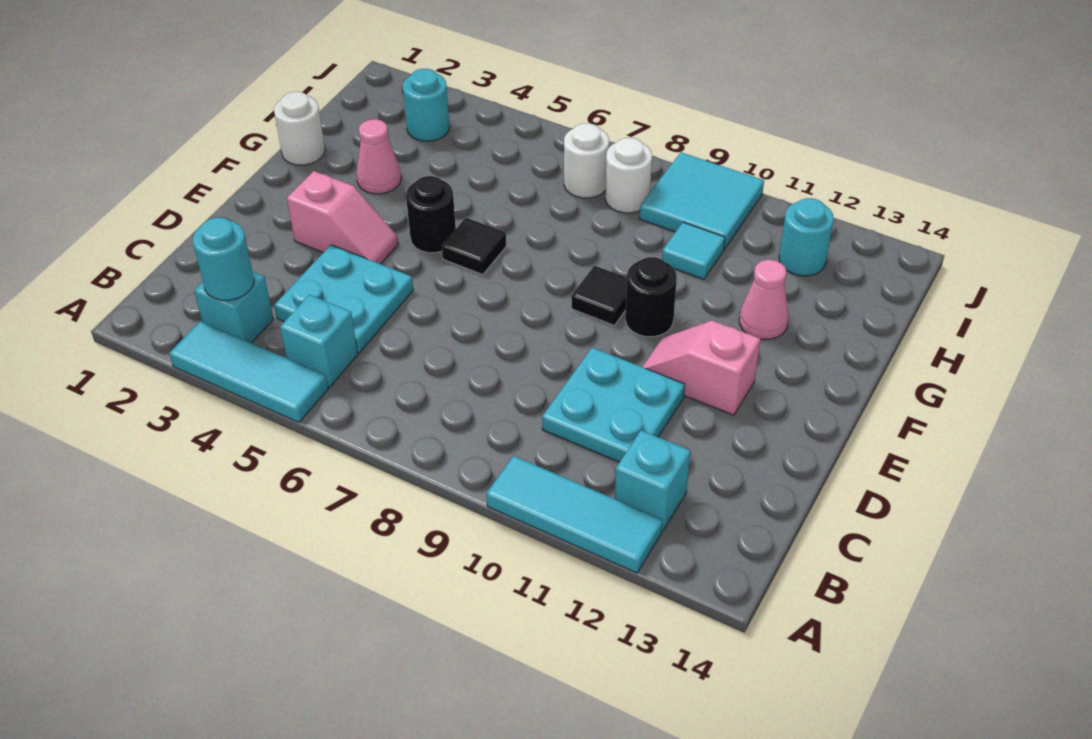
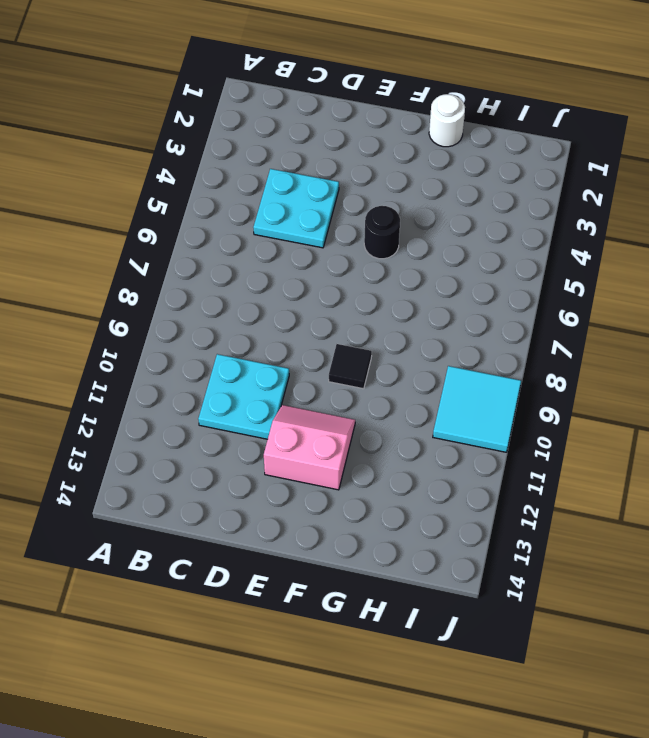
pink slope E11:F12 level 1 top 12 -> pink slope E11:E12 level 1 top 12
none -> cyan tile A3:A5 level 1
none -> cyan tile A10:A12 level 1
none -> cyan brick B3 level 1

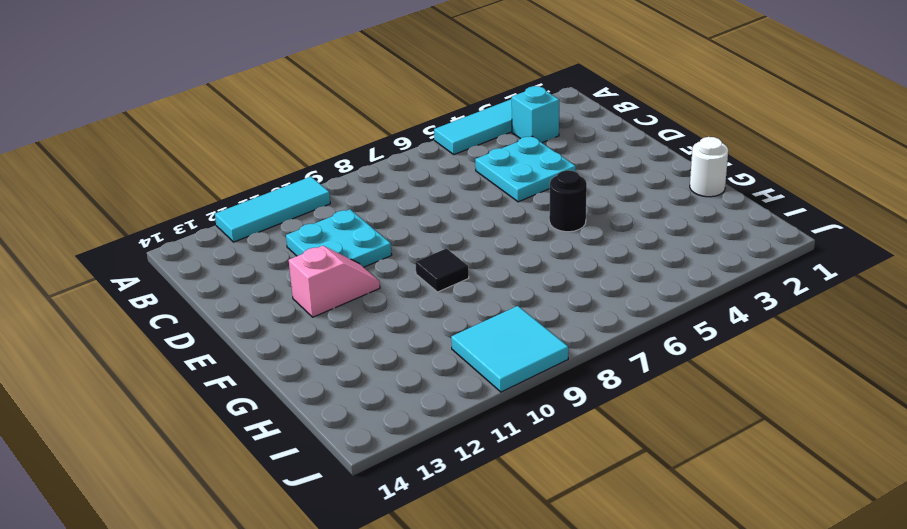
none -> cyan brick B5 level 1
none -> cyan brick B12 level 1
none -> pink slope E3:E4 level 1 top 3

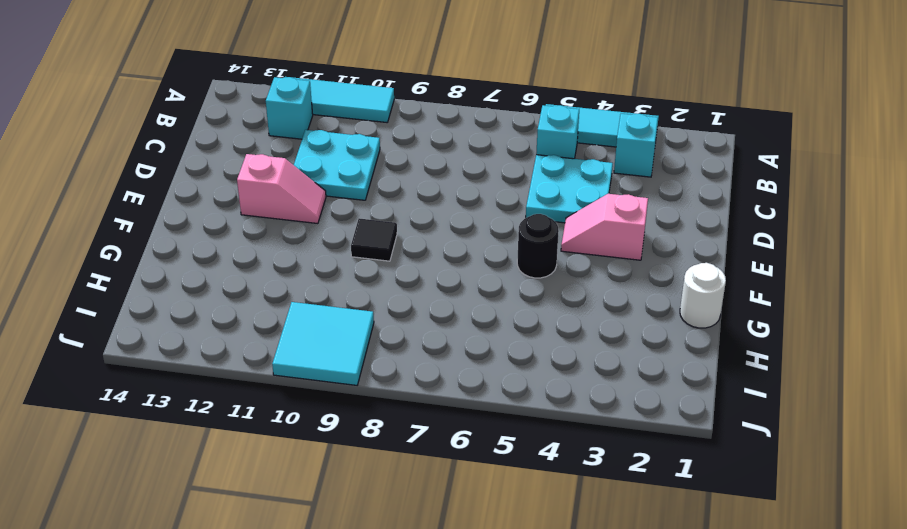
none -> black tile F6 level 1
none -> black round brick F10 level 1
none -> pink cone G3 level 1

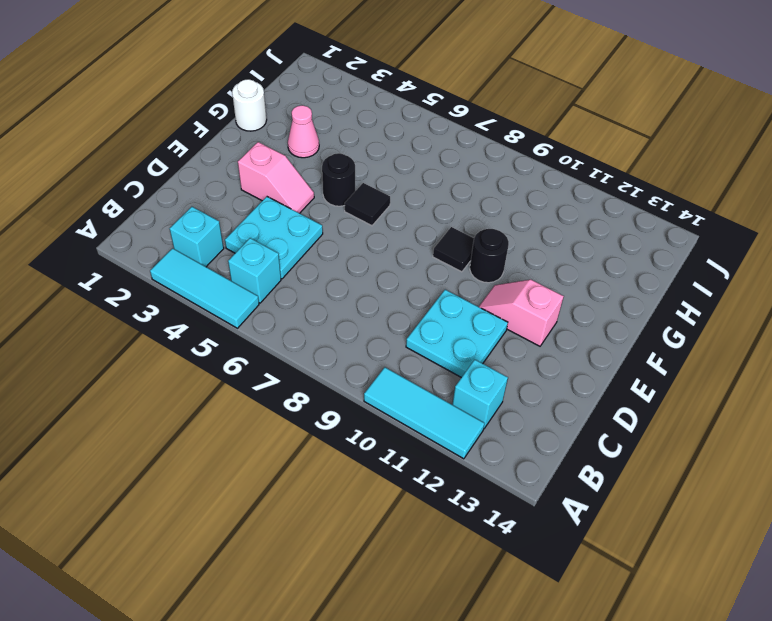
none -> pink cone G12 level 1
none -> cyan tile H10 level 1
none -> cyan round brick I3 level 1

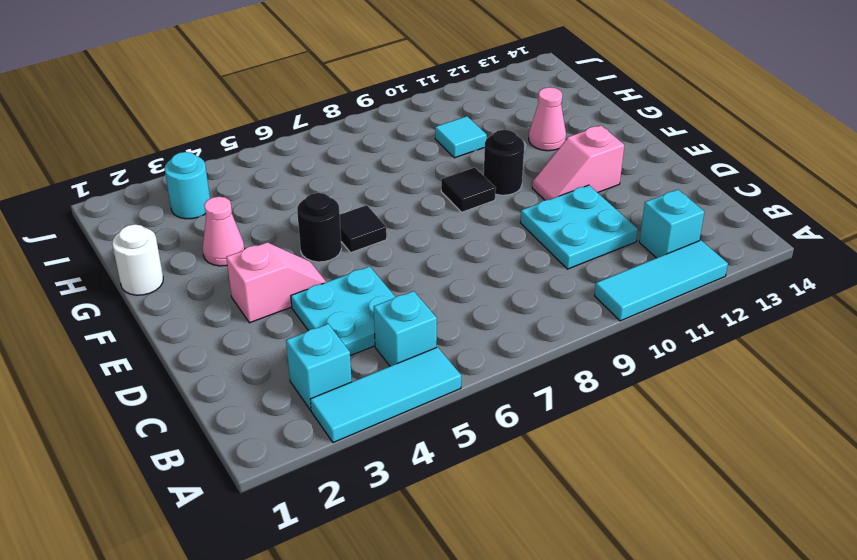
none -> white round brick I7 level 1
none -> white round brick I8 level 1
none -> cyan tile I9:J10 level 1

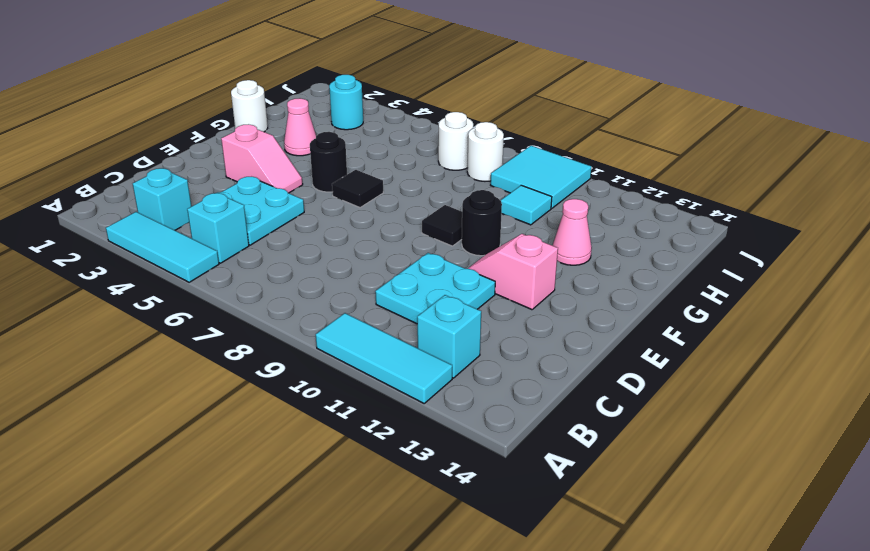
none -> cyan round brick I12 level 1
none -> cyan round brick B3 level 2

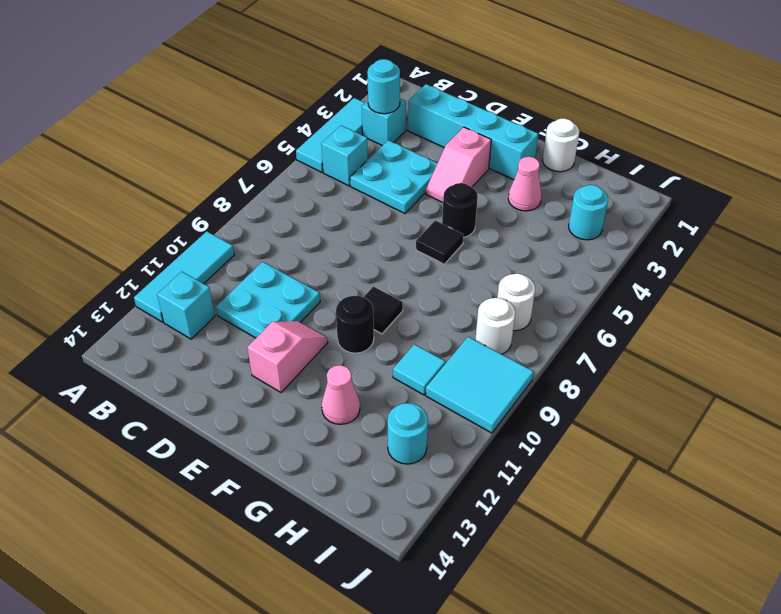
cyan brick C2:F2 level 1 -> none

